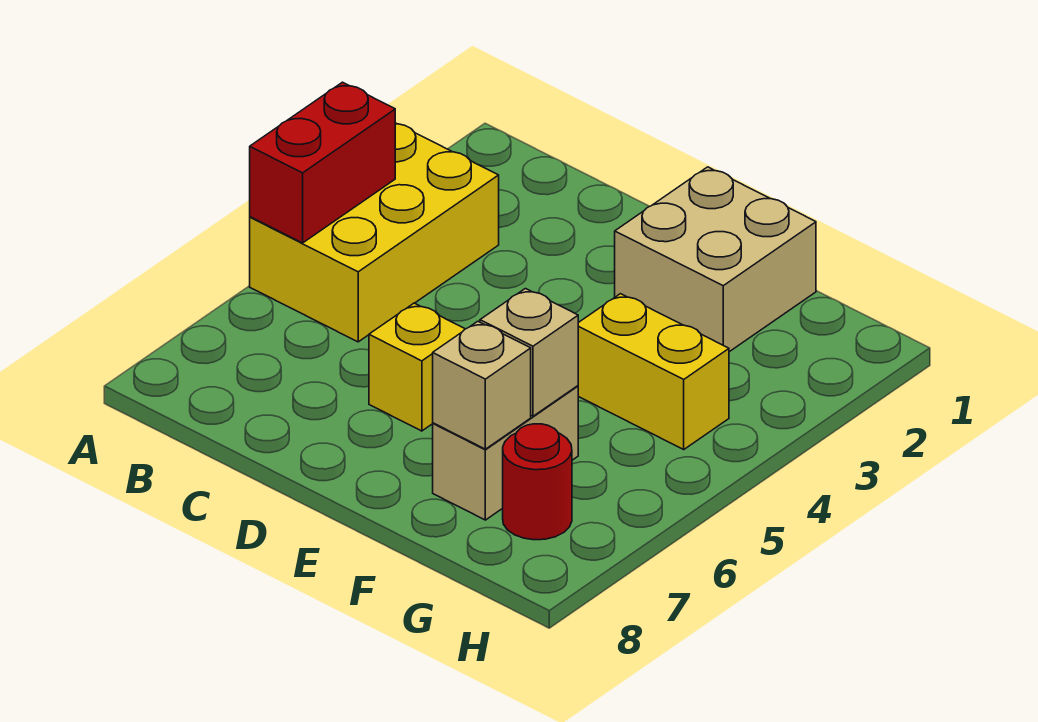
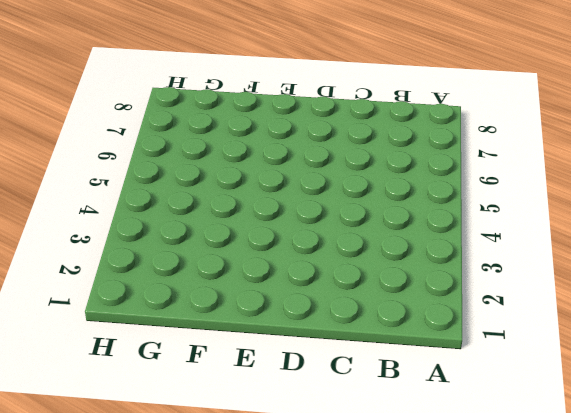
none -> yellow brick A3:B5 level 1
none -> yellow brick D6 level 1

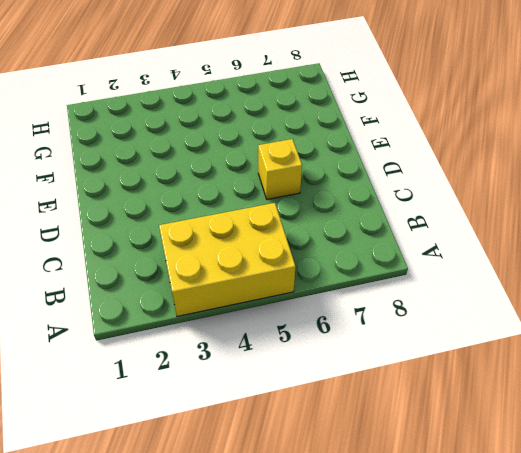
none -> tan brick E1:F2 level 1
none -> yellow brick F4:G4 level 1

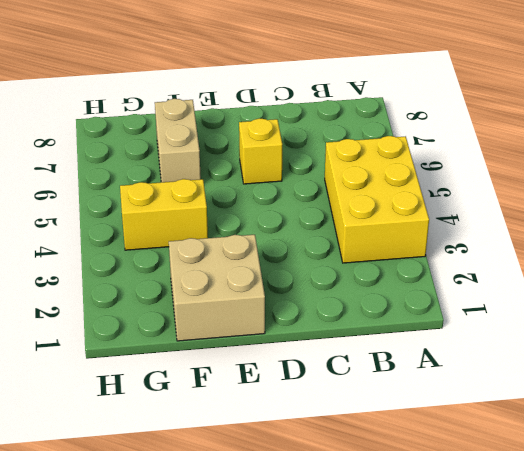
none -> red round brick G7 level 1
none -> red brick A4:A5 level 2

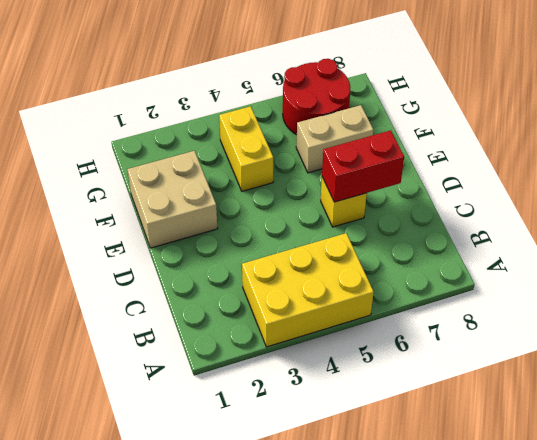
red brick D6:D7 level 2 -> red brick A4:A5 level 2
red round brick G6:H7 level 1 -> red round brick G7 level 1
none -> tan brick F6 level 2
none -> tan brick F7 level 2

